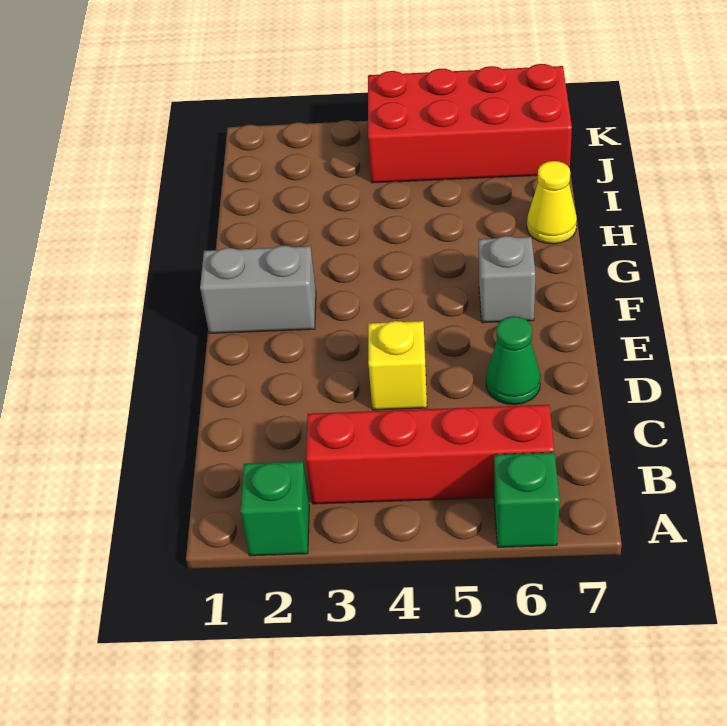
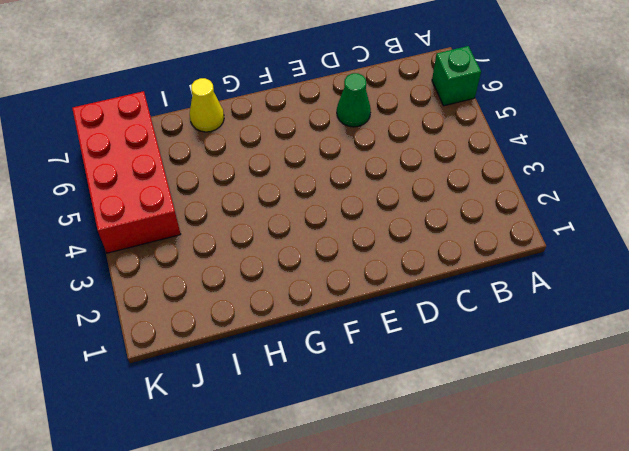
none -> green brick A2 level 1
none -> red brick B3:B6 level 1

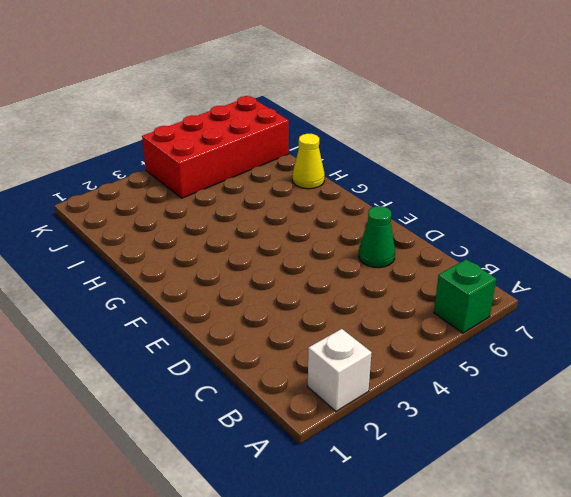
white brick A2 level 1 -> green brick A2 level 1
none -> red brick B3:B6 level 1
none -> yellow brick D4 level 1

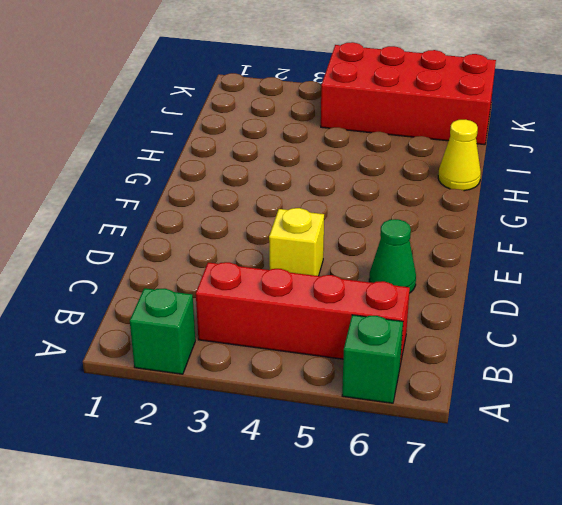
none -> grey brick F1:F2 level 1
none -> grey brick F6 level 1

